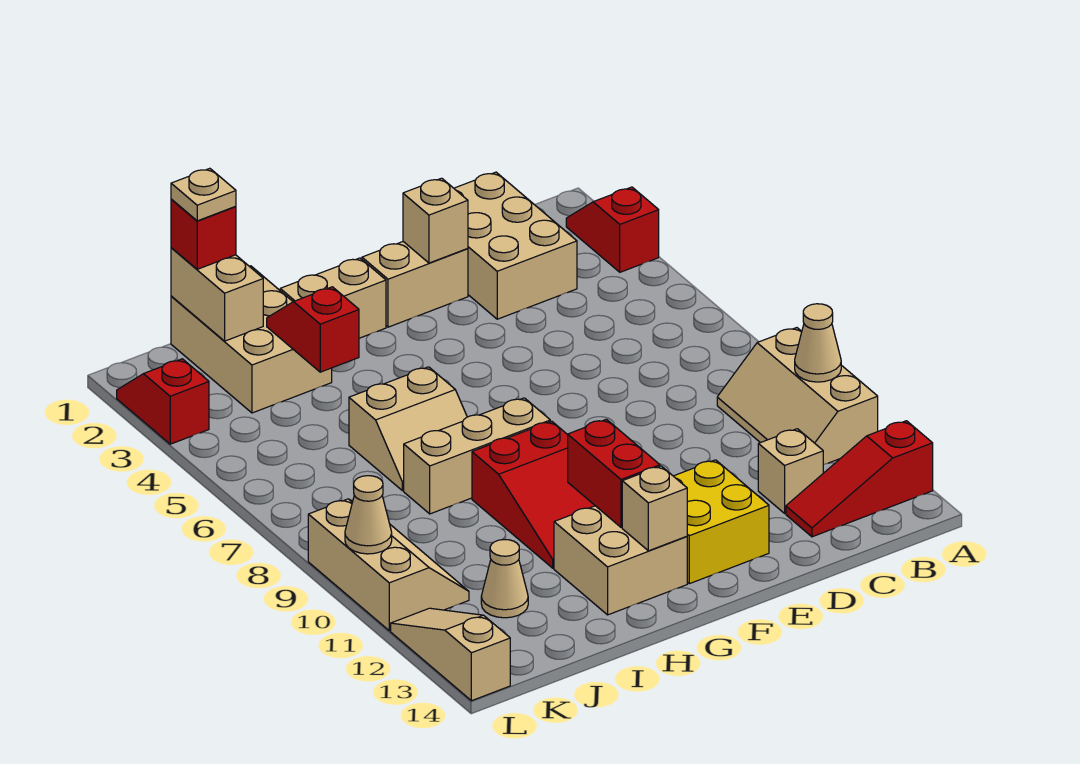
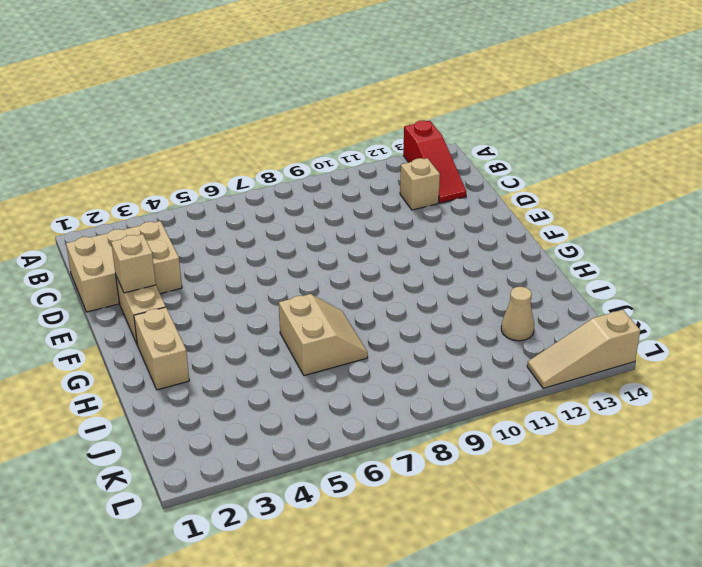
none -> red slope A2:A3 level 1 top 3
none -> tan slope A9:B11 level 1 top A
none -> yellow brick E12:F13 level 1

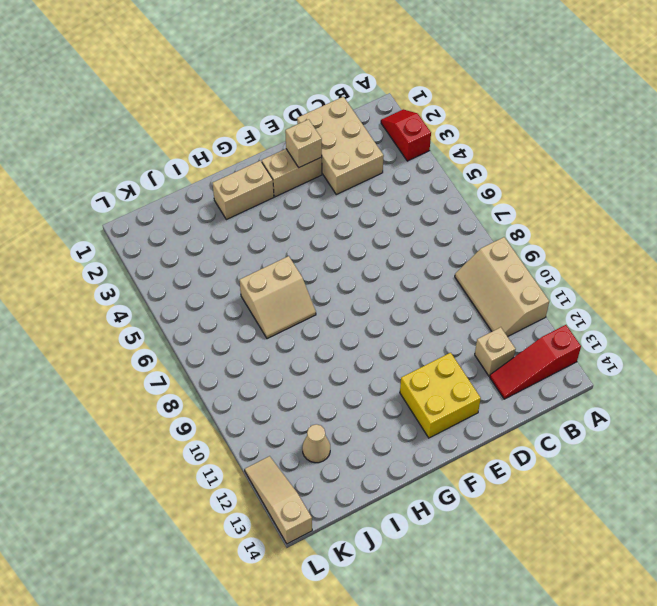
none -> tan brick G8:I8 level 1
none -> red slope G9:H11 level 1 top 9
none -> tan brick G12:H13 level 1

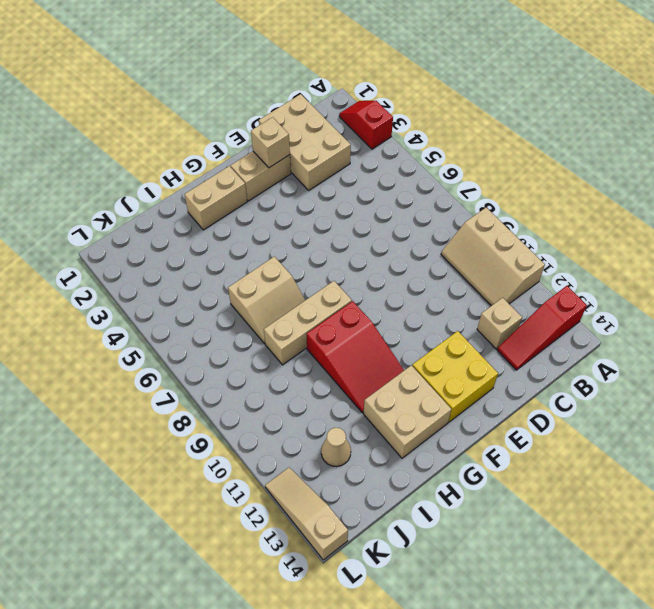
none -> tan brick I1:J3 level 1
none -> tan slope K9:L11 level 1 top L
none -> red slope L2:L3 level 1 top 3

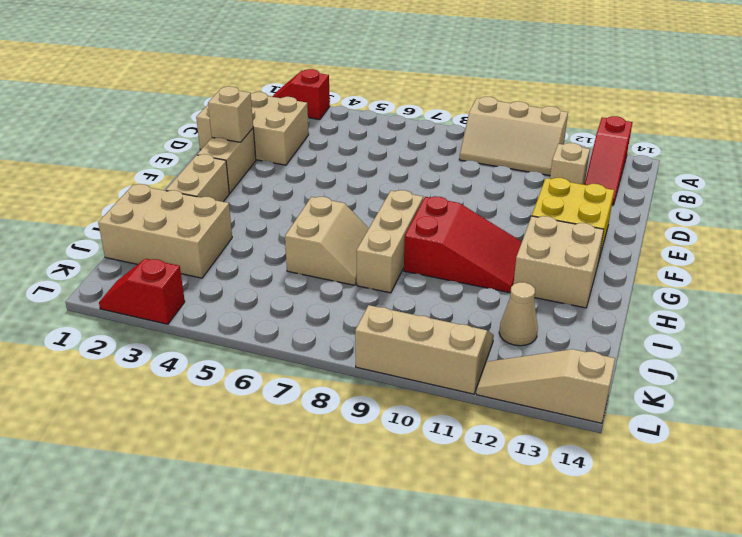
none -> tan cone A10 level 2
none -> red brick G11:G12 level 2
none -> tan brick G13 level 2

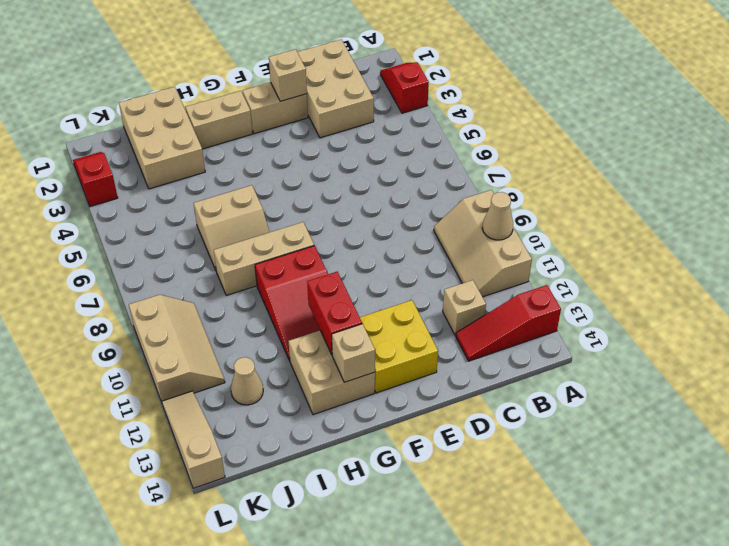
none -> red slope I3:I4 level 2 top 4
none -> tan brick J1:J2 level 2
none -> tan cone L10 level 2

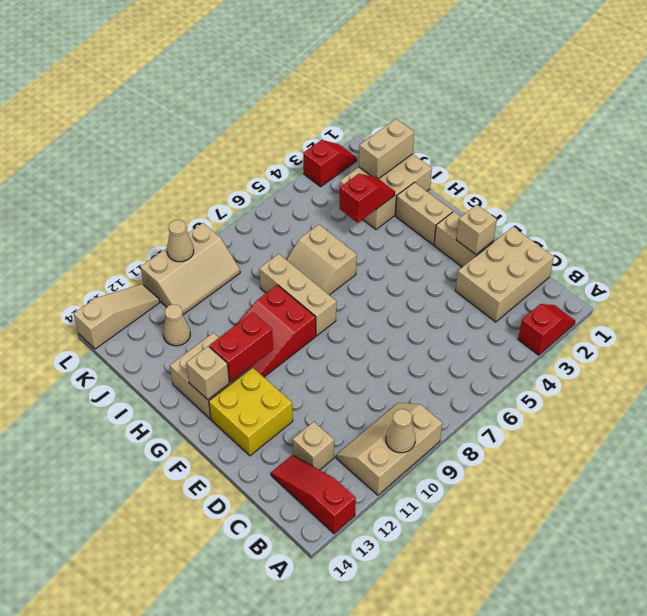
none -> red brick J1 level 3
none -> tan plate J1 level 4

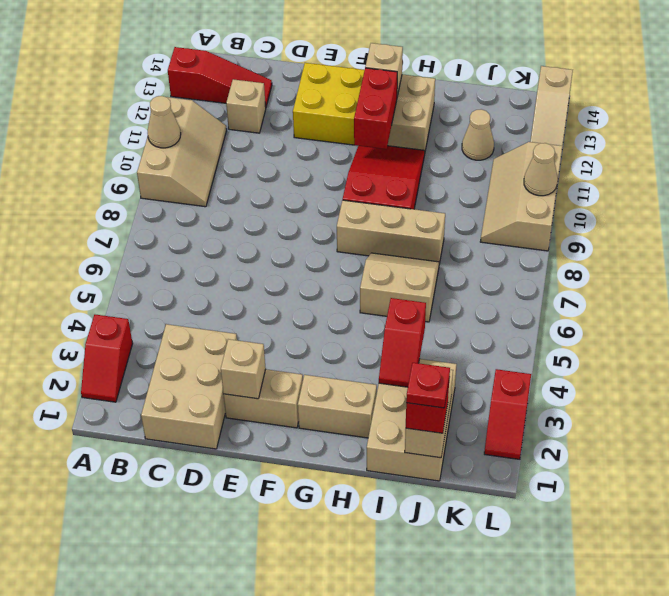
red plate J1 level 4 -> tan plate J1 level 4

